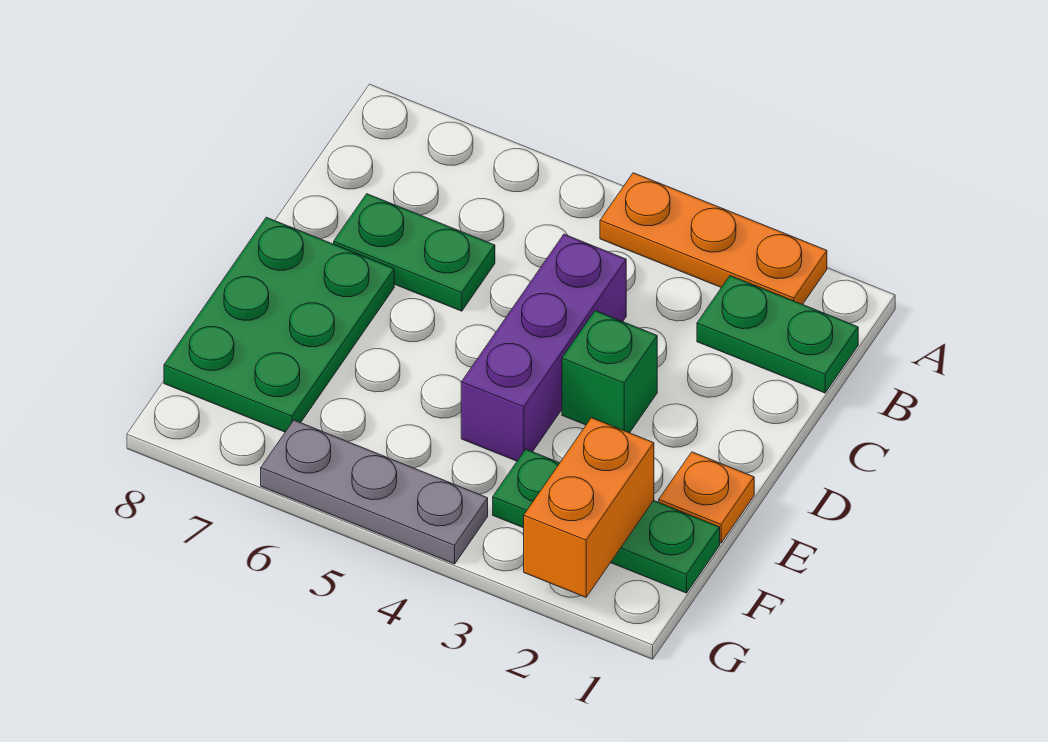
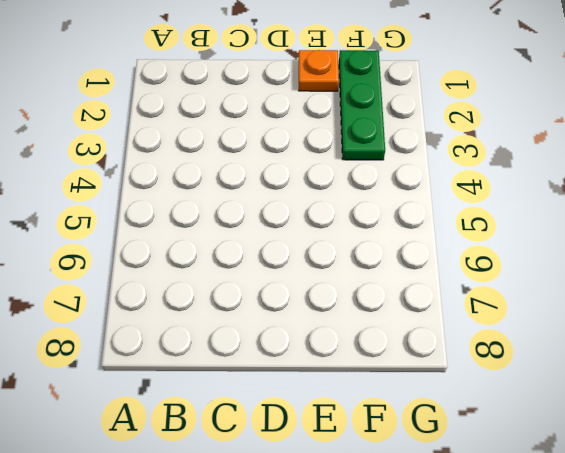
none -> orange plate A2:A4 level 1
none -> green plate B1:B2 level 1

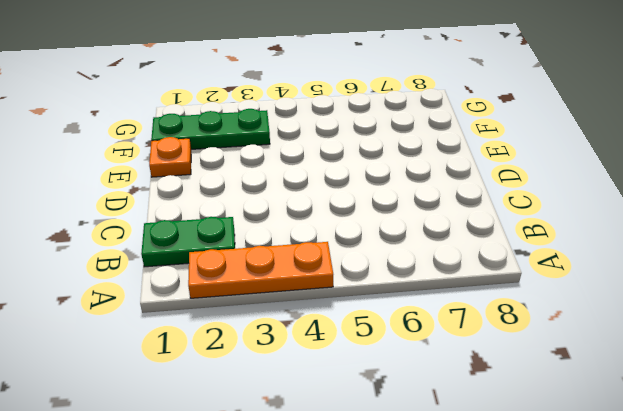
none -> purple brick C4:E4 level 1
none -> green plate C6:C7 level 1

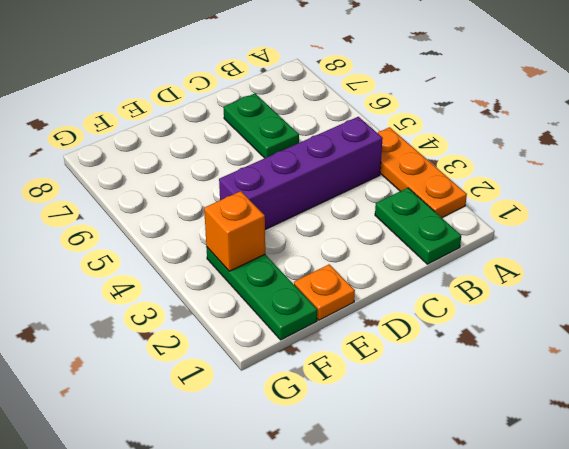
purple brick B4:E4 level 1 -> purple brick C4:E4 level 1
orange brick F3 level 2 -> none
none -> green brick D3 level 1
none -> green plate D7:F8 level 1

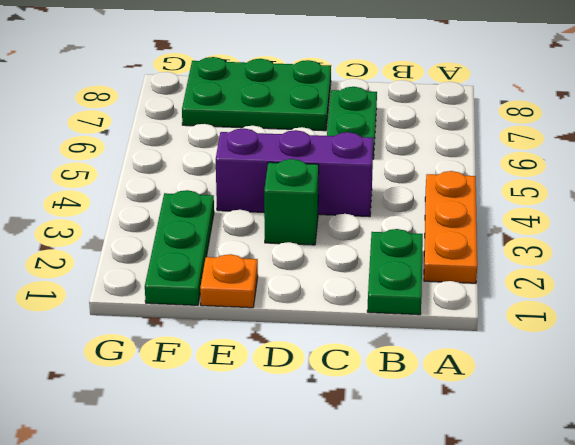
none -> grey plate G4:G6 level 1
none -> orange brick F2:G2 level 2

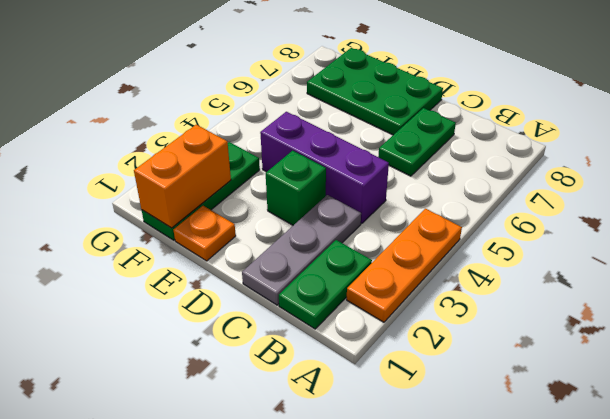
grey plate C1:C3 level 1 -> grey plate G4:G6 level 1
orange brick F1:F2 level 2 -> orange brick F2:G2 level 2

